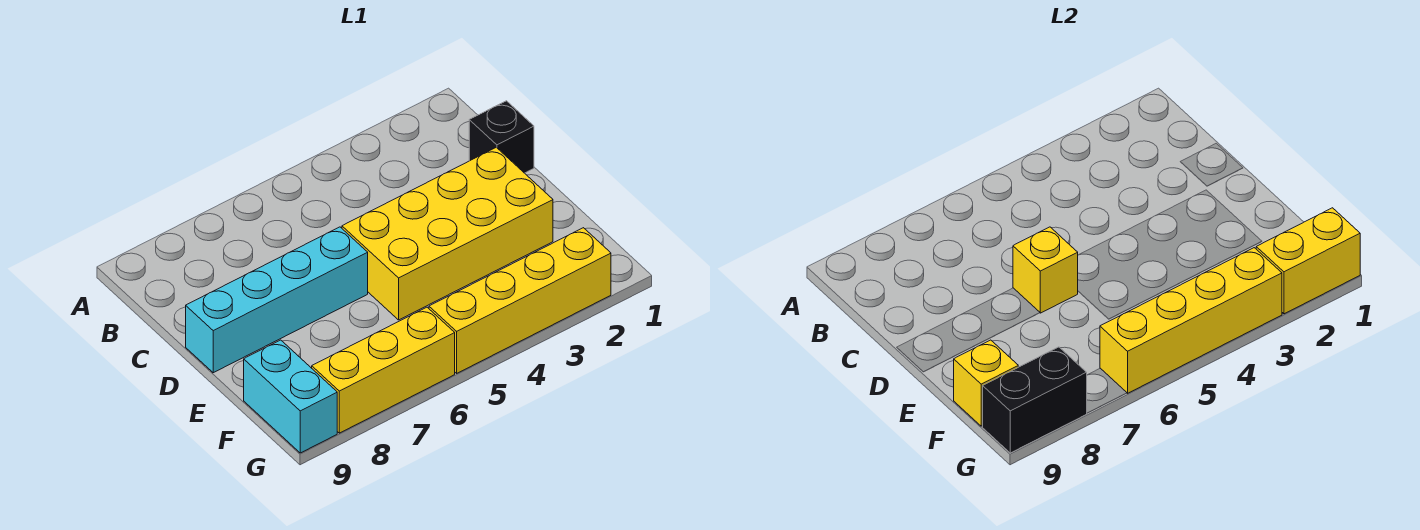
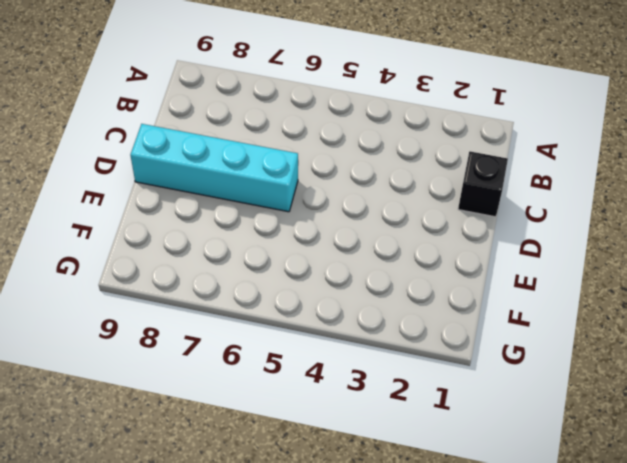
none -> yellow brick D2:E5 level 1
none -> cyan brick F9:G9 level 1

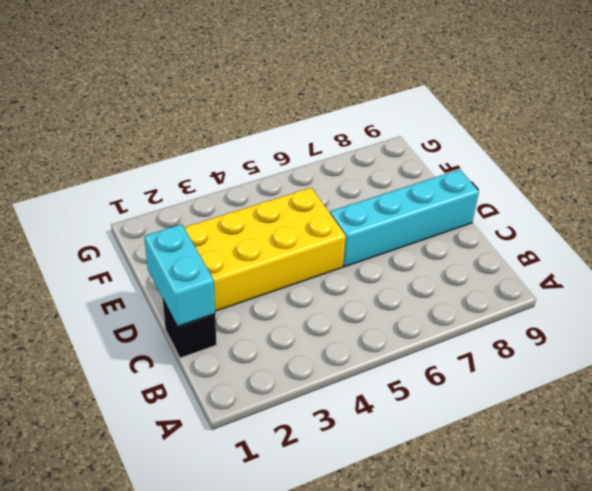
cyan brick C1:D1 level 2 -> cyan brick F9:G9 level 1
none -> yellow brick G2:G5 level 1
none -> yellow brick G6:G8 level 1

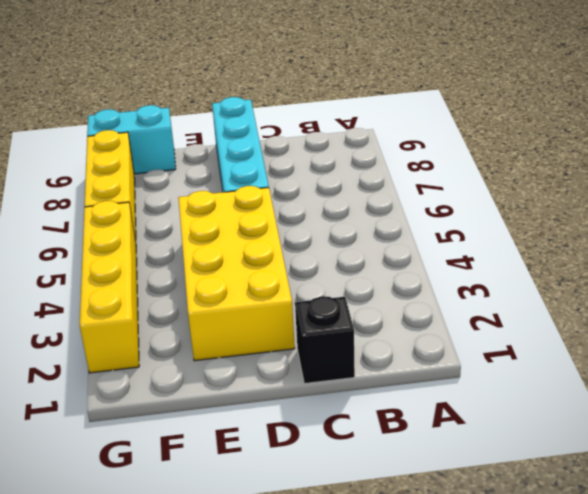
none -> yellow brick D6 level 2
none -> yellow brick F9 level 2

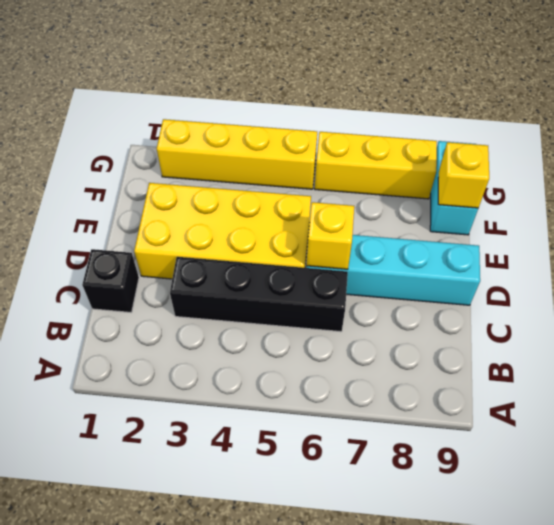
black brick C3:C6 level 1 -> none
none -> yellow brick G1:G2 level 2
none -> yellow brick G3:G6 level 2

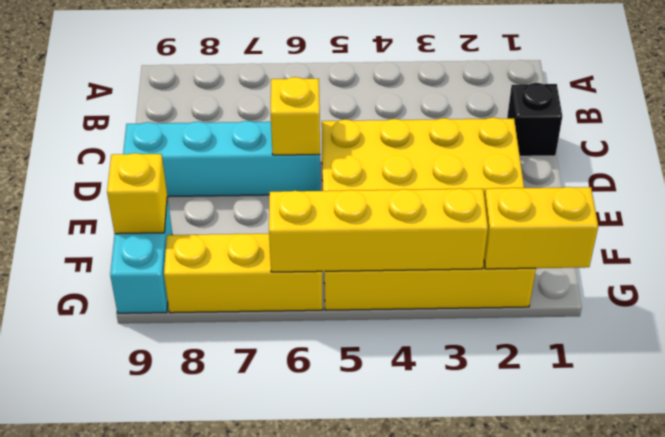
none -> black brick G8:G9 level 2

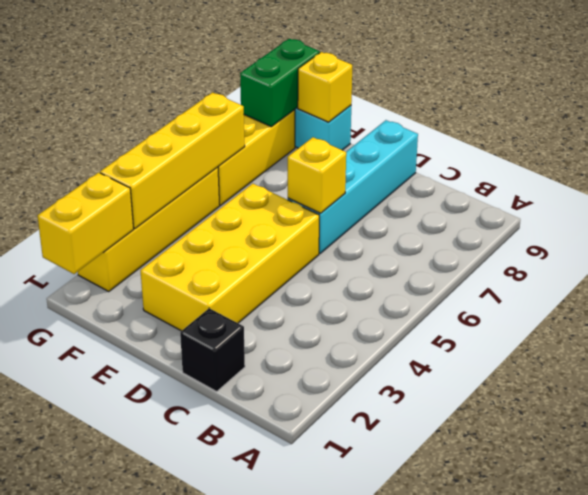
green brick G8:G9 level 2 -> black brick G8:G9 level 2

